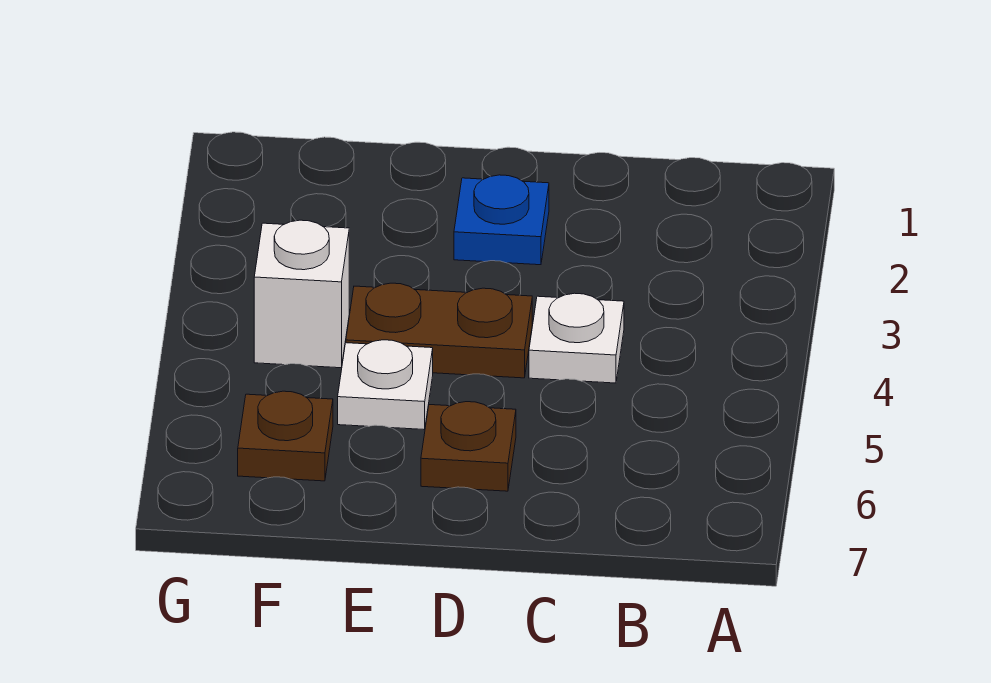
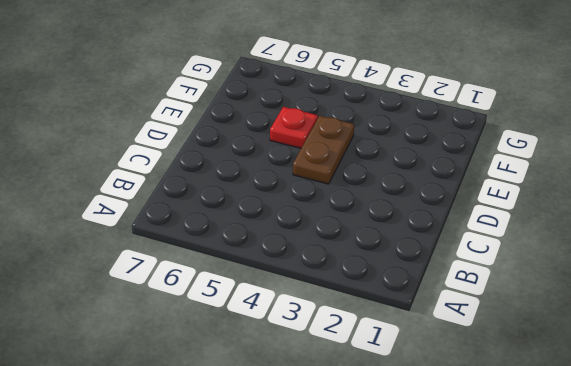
red plate E5 level 1 -> white plate E5 level 1
none -> white plate C4 level 1
none -> blue plate D2 level 1

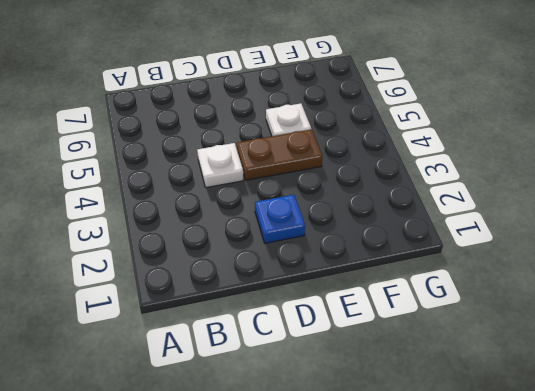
none -> brown plate D6 level 1
none -> white brick F4 level 1

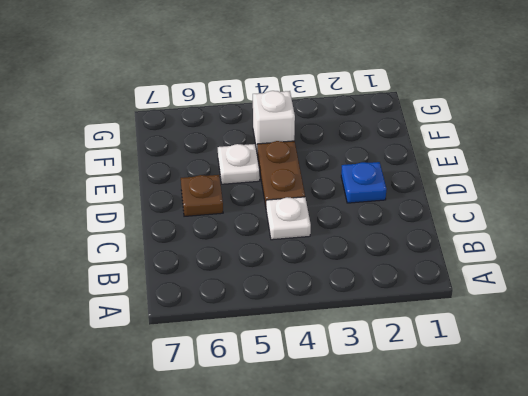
none -> brown plate F6 level 1

